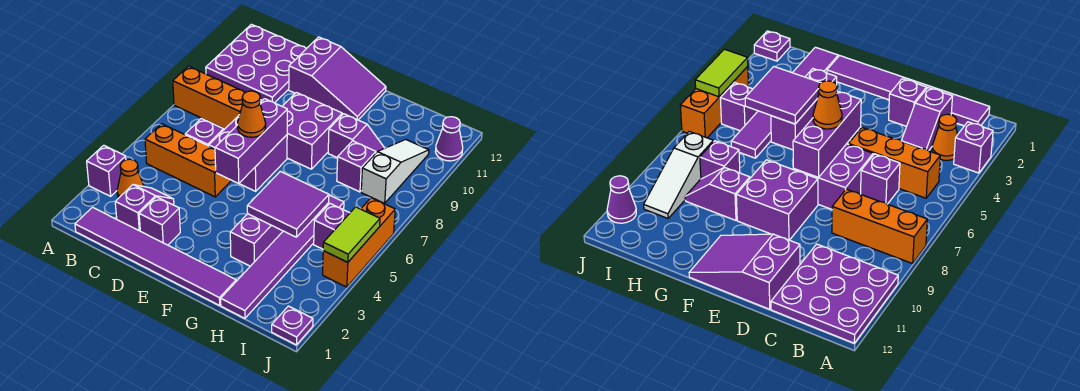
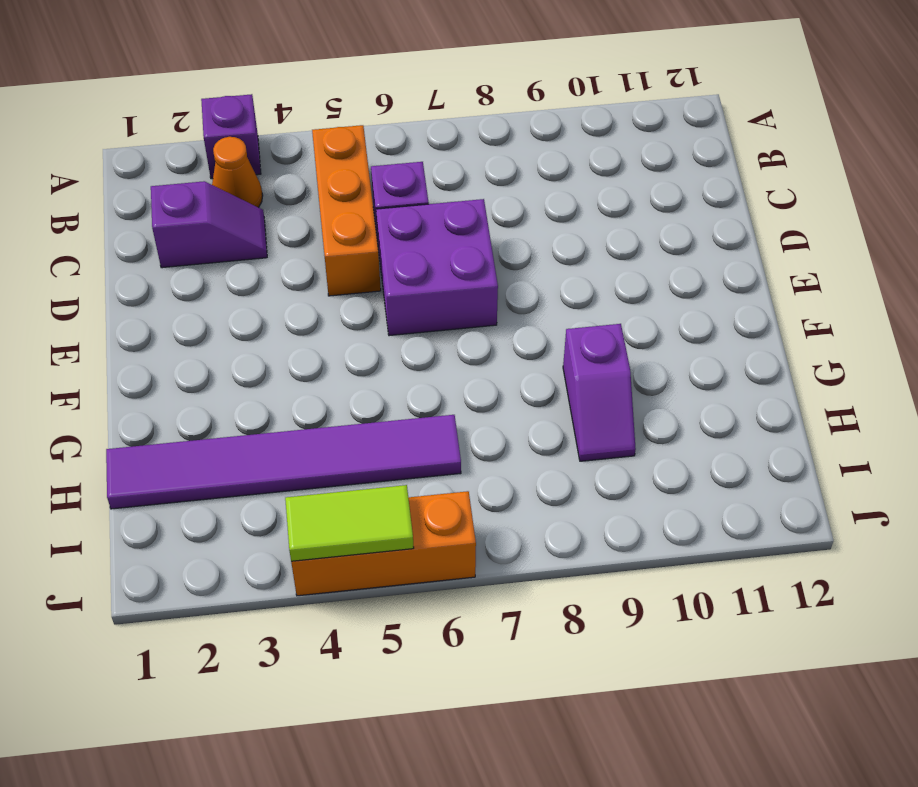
none -> orange brick A8:C8 level 1
none -> purple plate A10:C12 level 1
none -> purple tile B1:G1 level 1

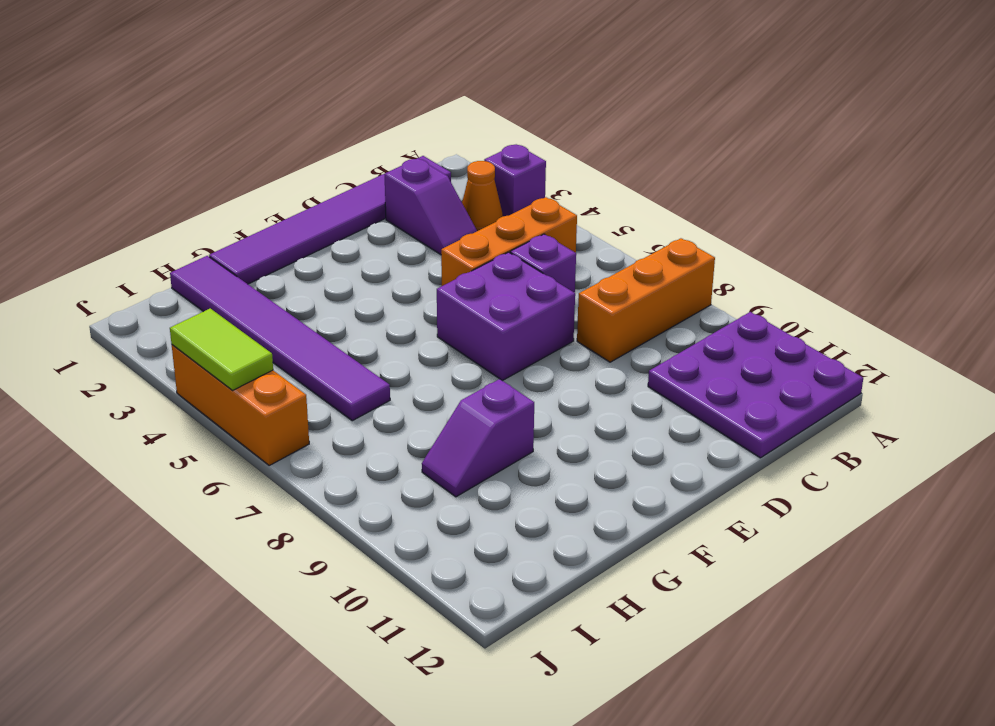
none -> purple brick D2 level 1
none -> purple slope D11:F12 level 1 top D
none -> purple brick E8:F9 level 1

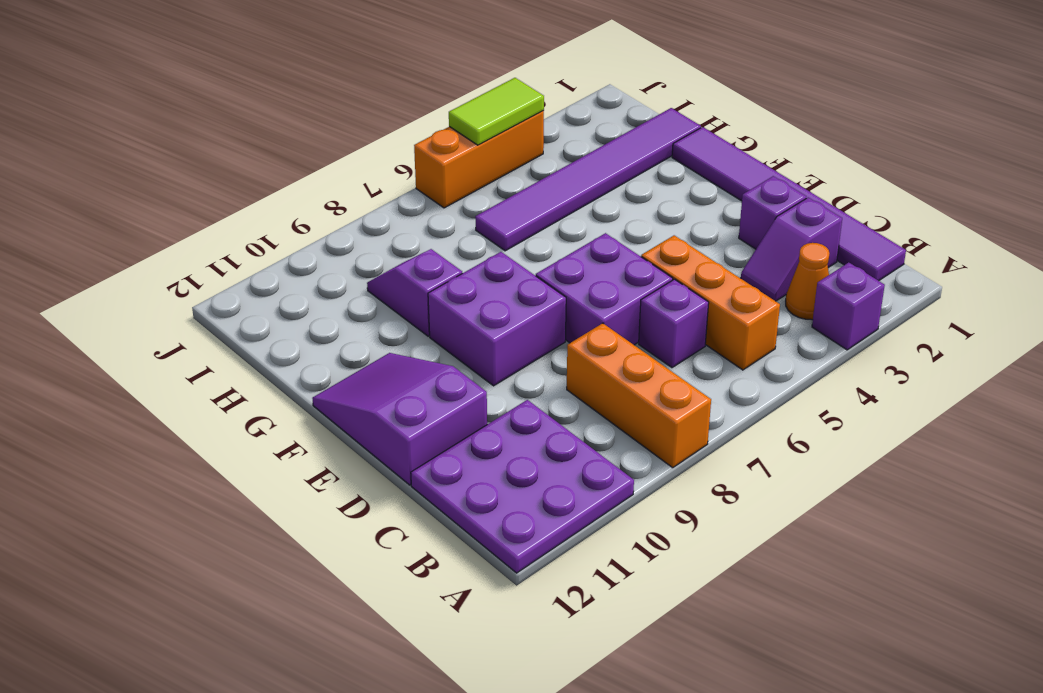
none -> purple brick G3:G5 level 1
none -> purple brick H8 level 1
none -> purple brick I5 level 1

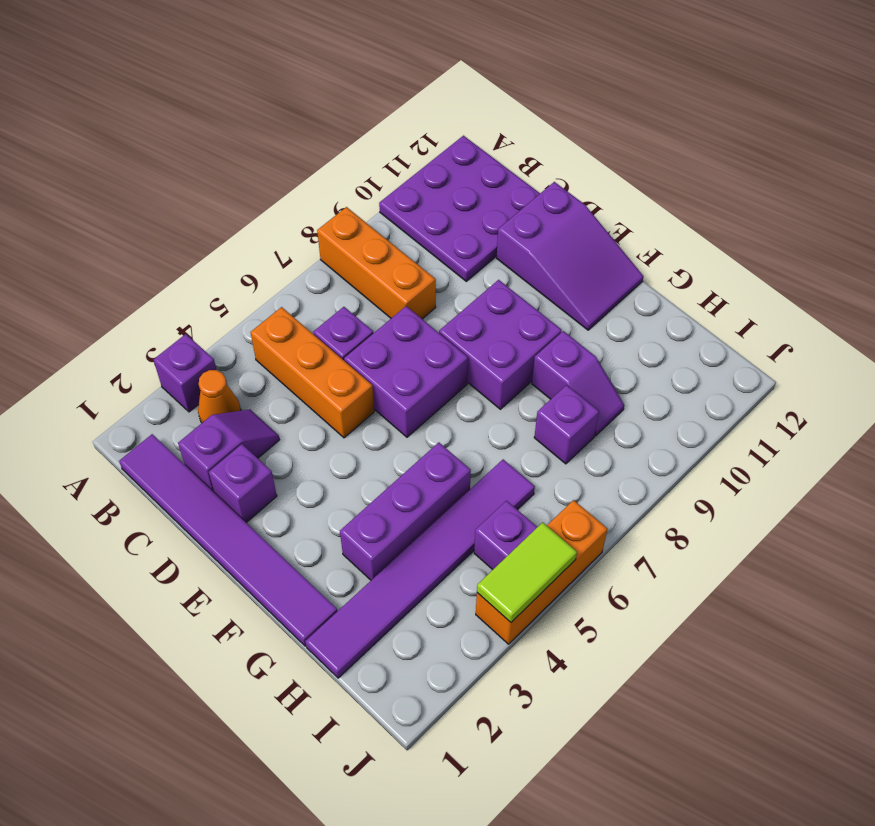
none -> white slope I8:I10 level 1 top 8
none -> purple plate J1 level 1
none -> purple cone J11 level 1

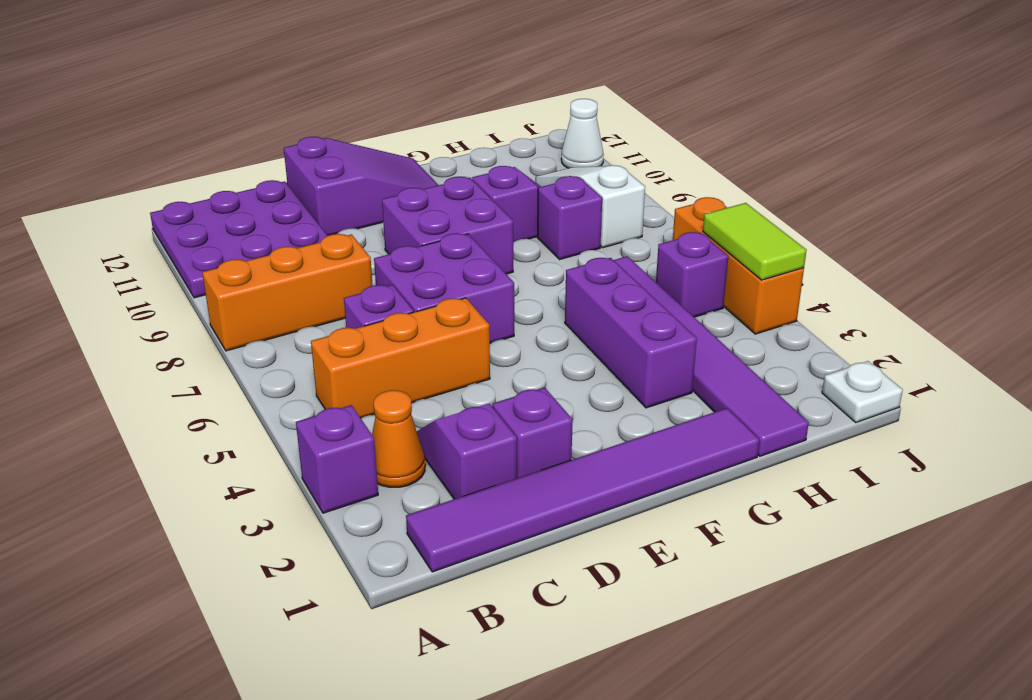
white plate J1 level 1 -> purple plate J1 level 1
white cone J11 level 1 -> purple cone J11 level 1
none -> purple brick E5:E7 level 2
none -> purple tile G4:H5 level 2
none -> orange cone E6 level 3

